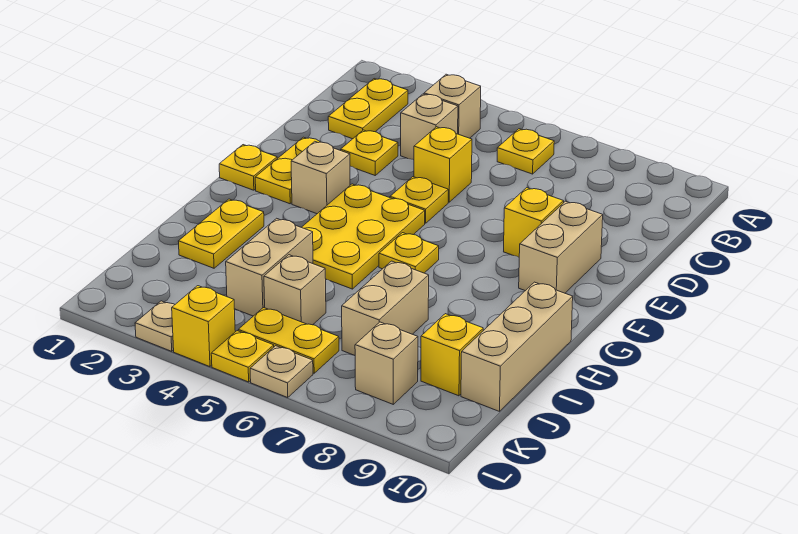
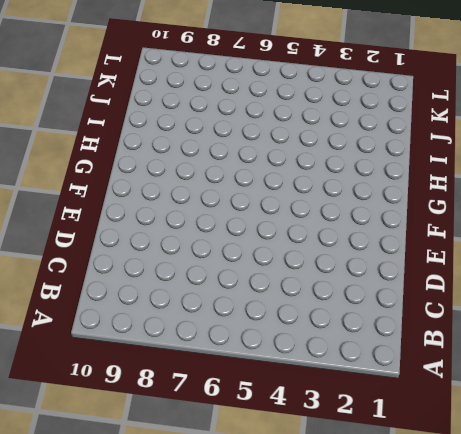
none -> yellow plate B2:C2 level 1
none -> tan brick B4 level 1
none -> yellow plate B6 level 1

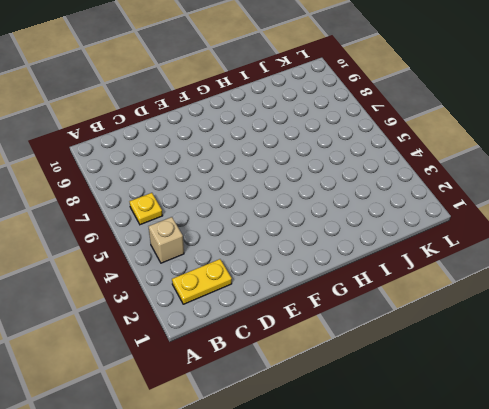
none -> tan brick C4 level 1
none -> yellow plate D3 level 1
none -> yellow brick D5 level 1

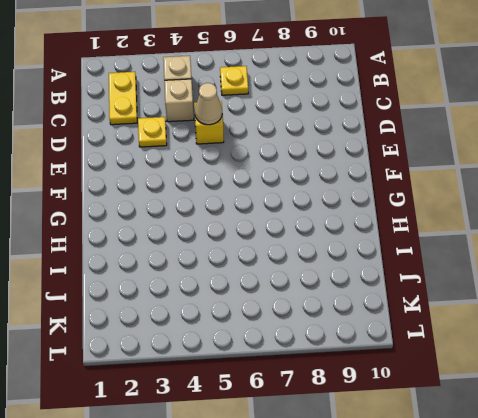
tan cone D5 level 2 -> none
none -> yellow plate E2:F2 level 1
none -> yellow plate E5 level 1
none -> yellow brick E8 level 1

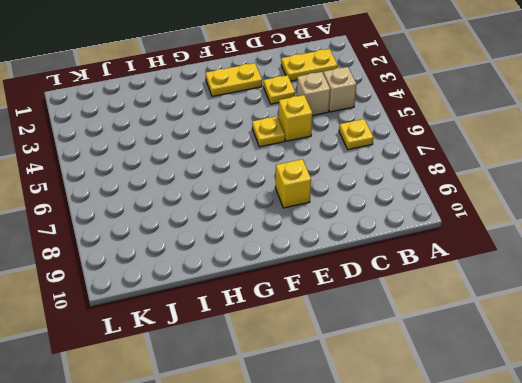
none -> tan brick E9:F9 level 1
none -> yellow plate F1 level 1
none -> tan brick F3 level 1

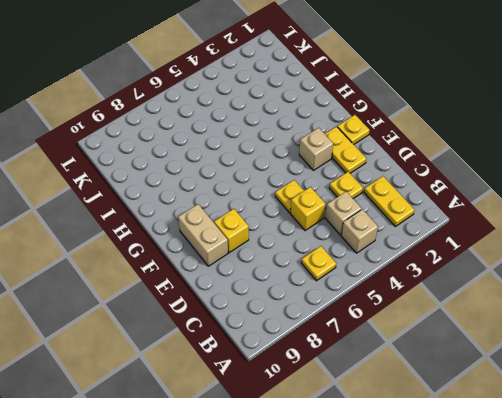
none -> yellow plate F4:H5 level 1
none -> yellow plate G6 level 1
none -> yellow plate H2:I2 level 1

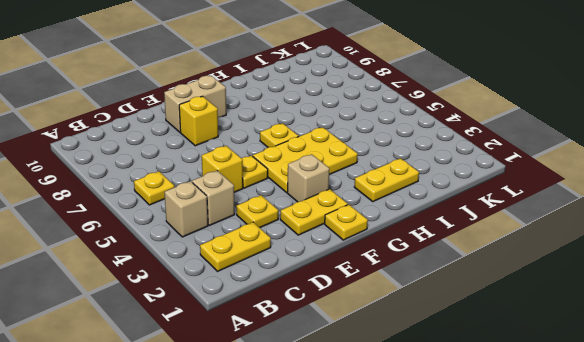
none -> tan brick H10:J10 level 1
none -> tan brick I4:J4 level 1
none -> tan brick I7:J7 level 1

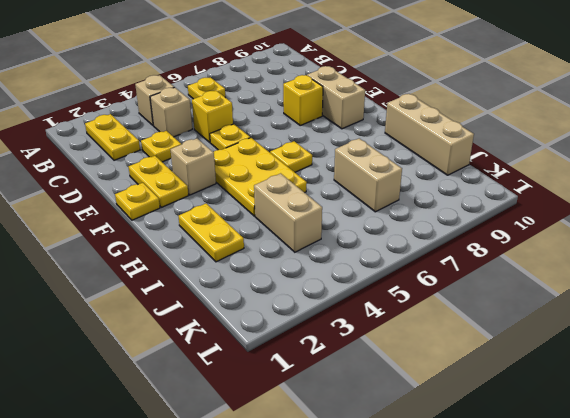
none -> tan brick J5 level 1
none -> yellow brick J9 level 1
none -> yellow plate K5:K6 level 1

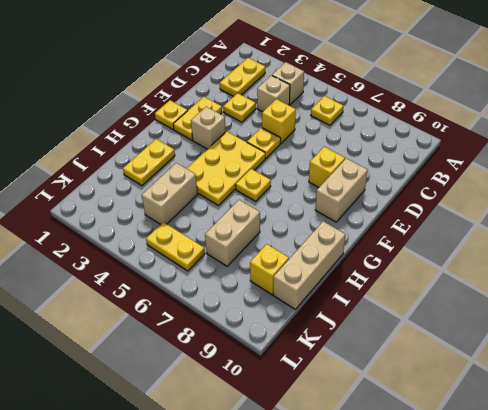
none -> tan brick J5 level 1
none -> tan brick K8 level 1
none -> tan plate L3 level 1

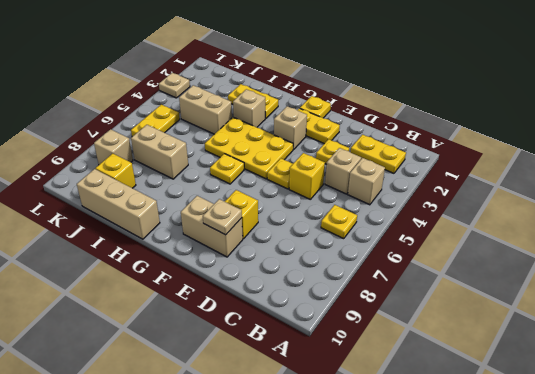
tan plate E9 level 2 -> tan plate L6 level 1
tan brick H3 level 1 -> tan brick J5 level 1
none -> yellow brick L4 level 1
none -> yellow plate L5 level 1

